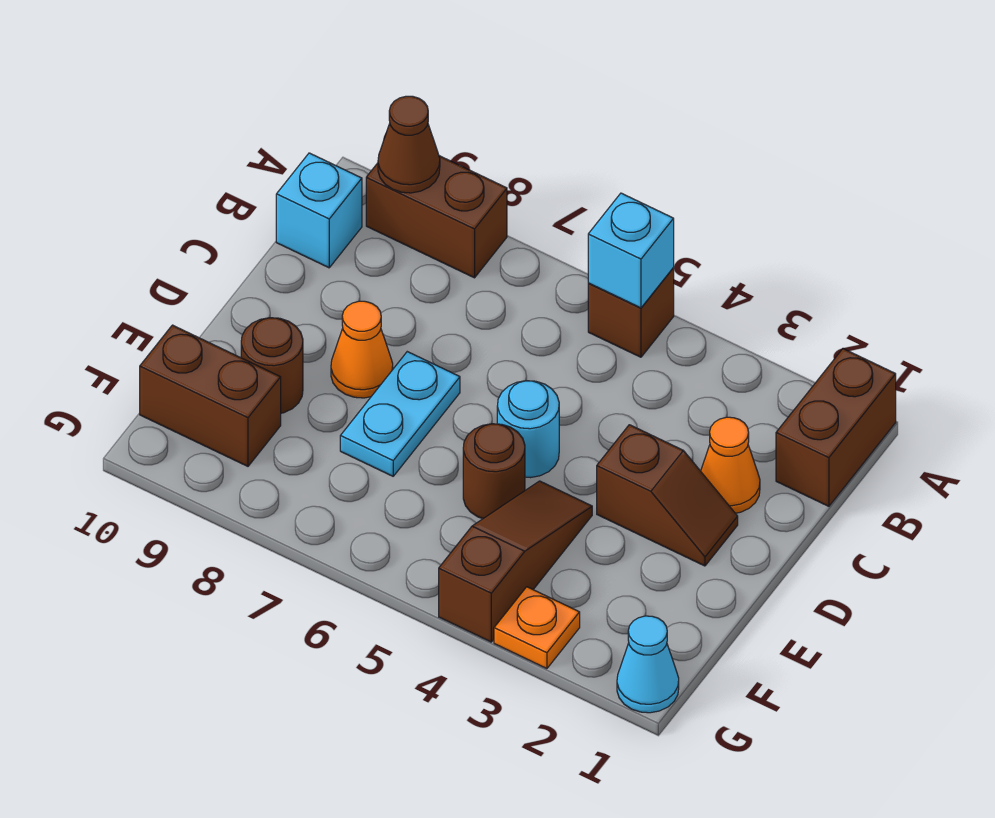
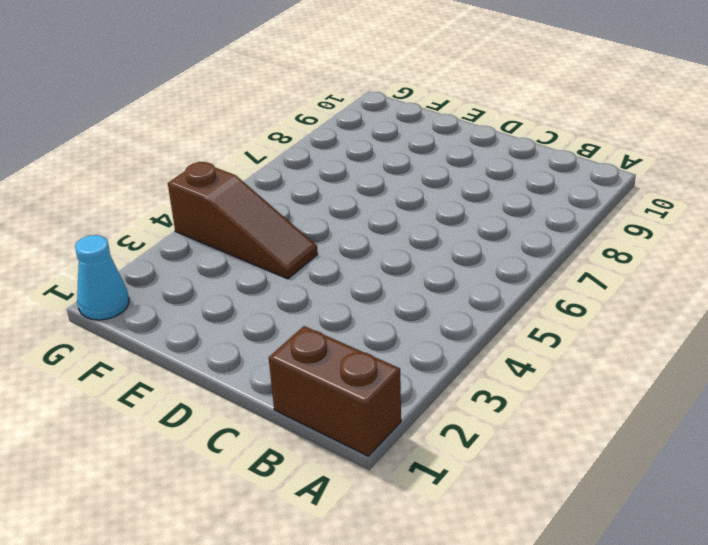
none -> brown brick A5 level 1
none -> brown brick A8:A9 level 1
none -> cyan brick B10 level 1

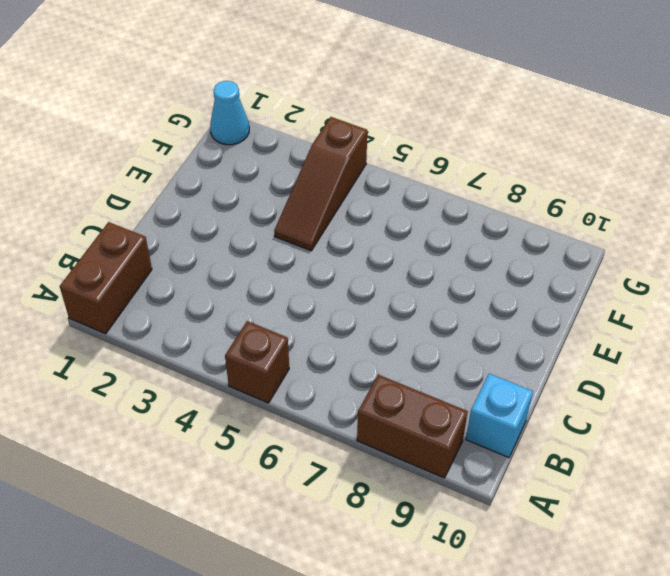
none -> orange cone C2 level 1
none -> brown slope D2:D3 level 1 top 3
none -> cyan round brick D5 level 1

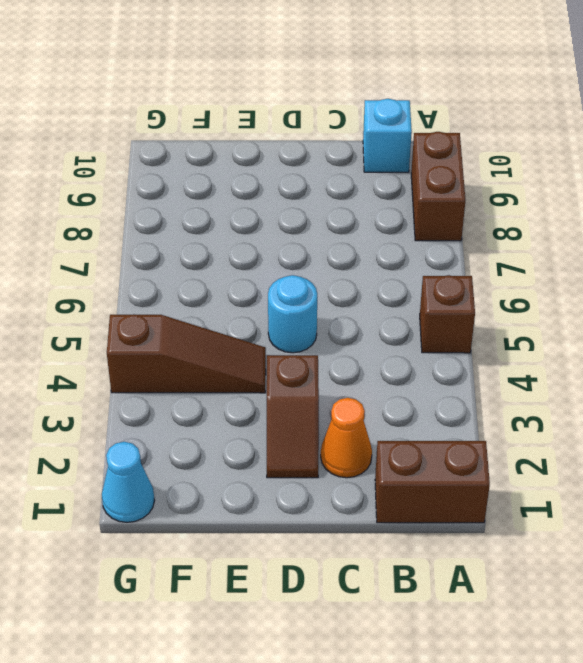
none -> cyan plate D7:E7 level 1
none -> orange cone D8 level 1
none -> brown round brick E5 level 1

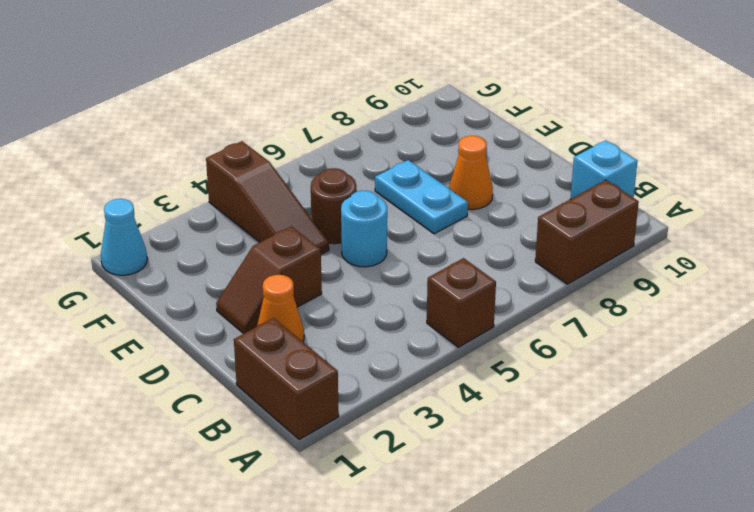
none -> brown round brick E9 level 1
none -> brown brick F9:F10 level 1
none -> orange plate G3 level 1

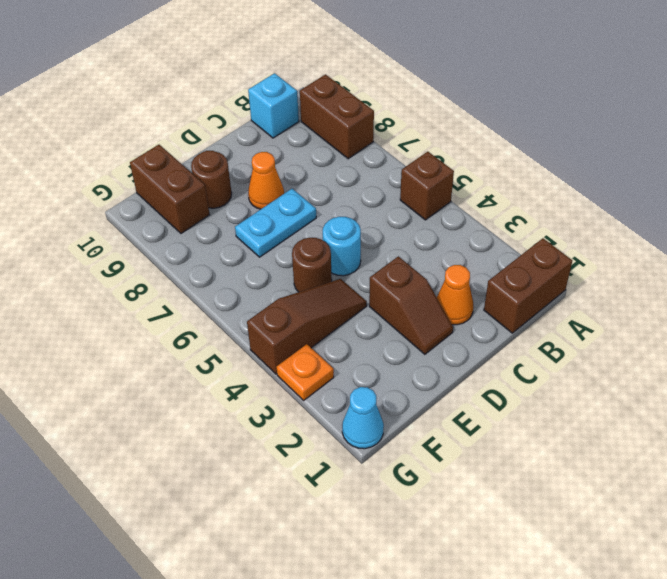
none -> cyan brick A5 level 2
none -> brown cone A9 level 2

